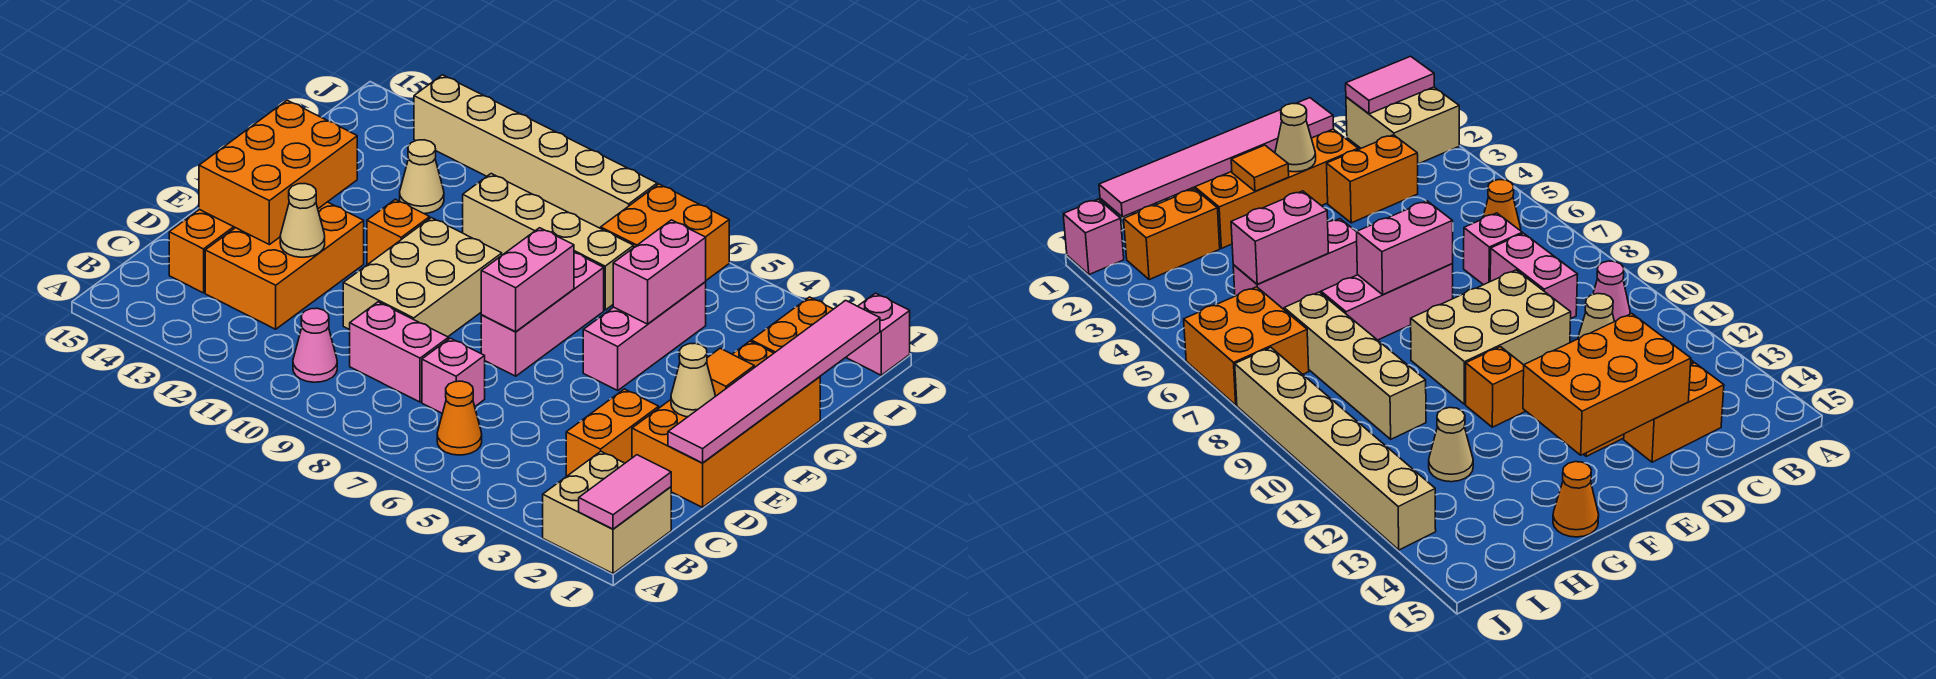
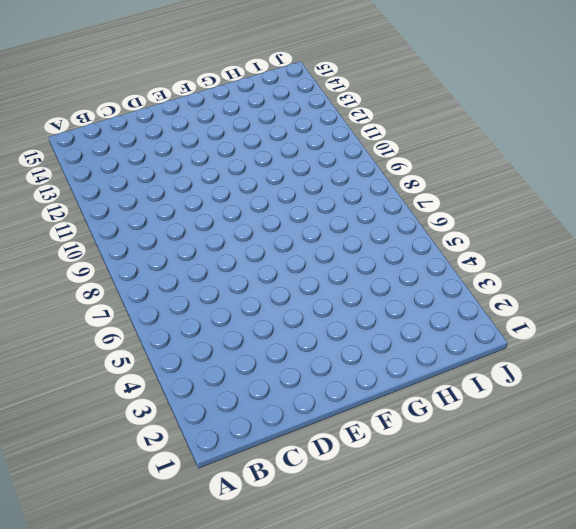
none -> tan brick A1:B2 level 1
none -> orange cone B6 level 1
none -> pink cone B10 level 1

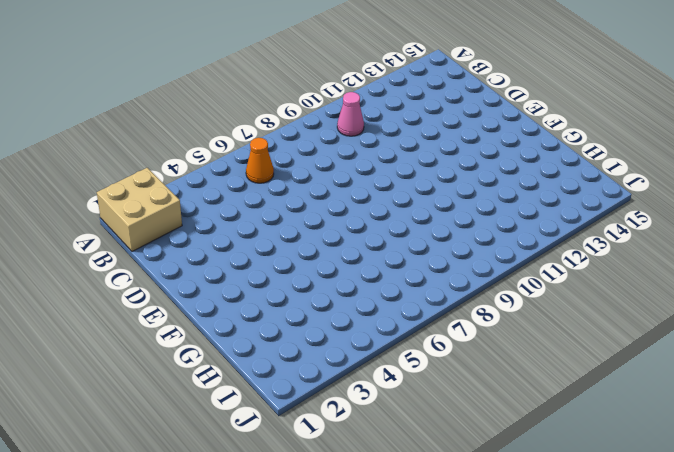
none -> orange brick C3:D3 level 1
none -> pink brick C7 level 1
none -> pink brick C8:C9 level 1

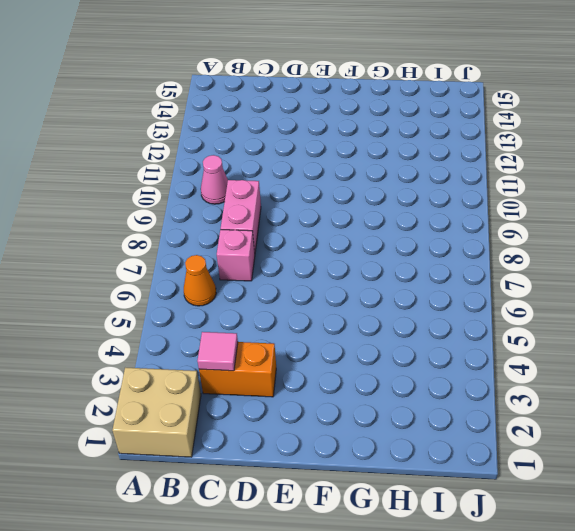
pink tile C3 level 2 -> none
none -> orange brick C12:E13 level 1
none -> orange brick C14:D14 level 1
none -> orange brick D1:G2 level 1

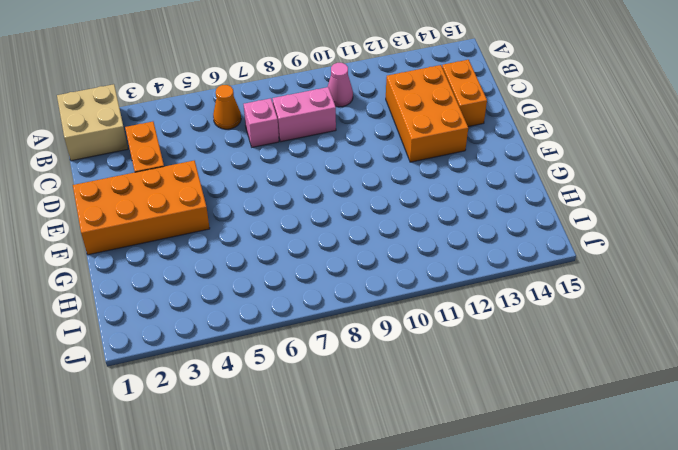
orange brick E1:F4 level 1 -> orange brick D1:G2 level 1
none -> tan brick D9:F10 level 1
none -> pink brick E7:G7 level 1
none -> pink brick F5:H5 level 1

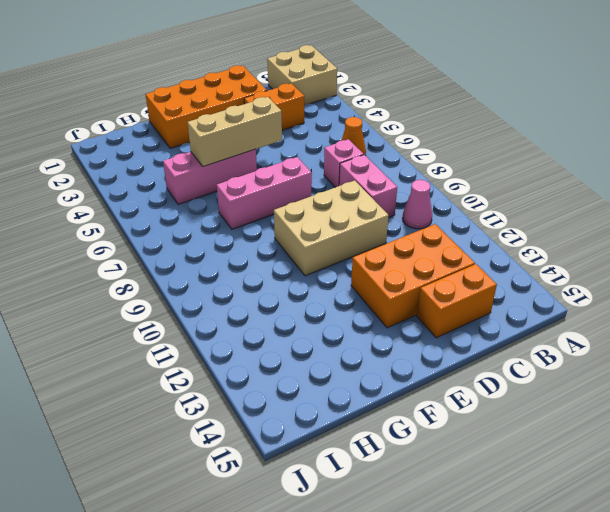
tan brick E5:G5 level 2 -> pink brick G5:H5 level 2
none -> orange brick F11 level 1
none -> orange cone G15 level 1
none -> orange brick H2:I2 level 1

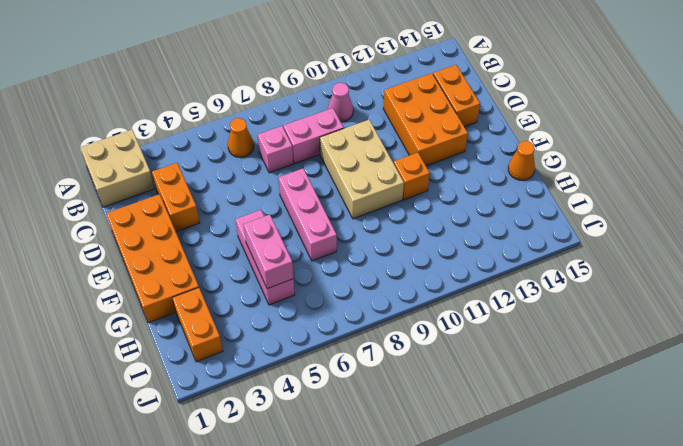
none -> tan brick H7:H10 level 1
none -> tan cone H12 level 1
none -> orange brick I6:J7 level 1

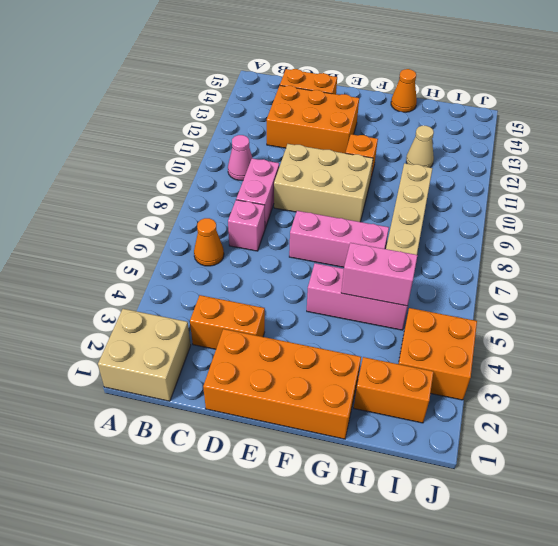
orange brick I3:J4 level 1 -> orange brick I6:J7 level 1
none -> pink brick J1 level 1
none -> tan brick J8:J13 level 1
none -> pink tile A1:B1 level 2

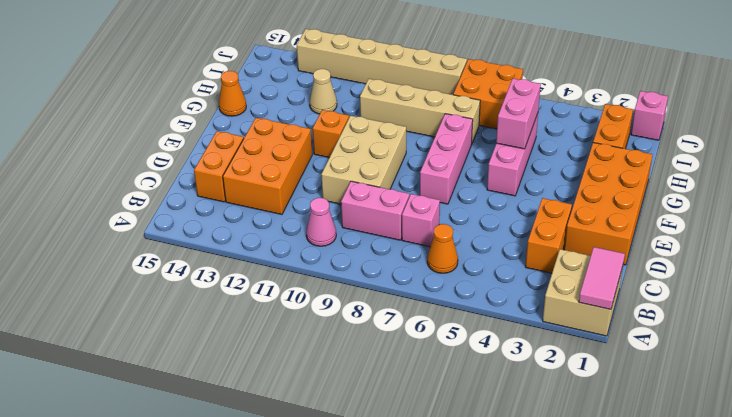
none -> pink tile D1:I1 level 2
none -> tan cone D12 level 2
none -> orange brick D13:F14 level 2

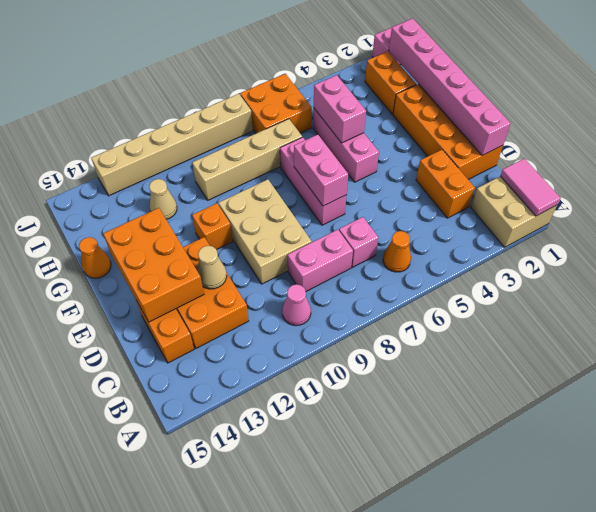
pink brick D1:I1 level 2 -> pink tile D1:I1 level 2
none -> tan cone E2 level 2
none -> orange tile F2 level 2

